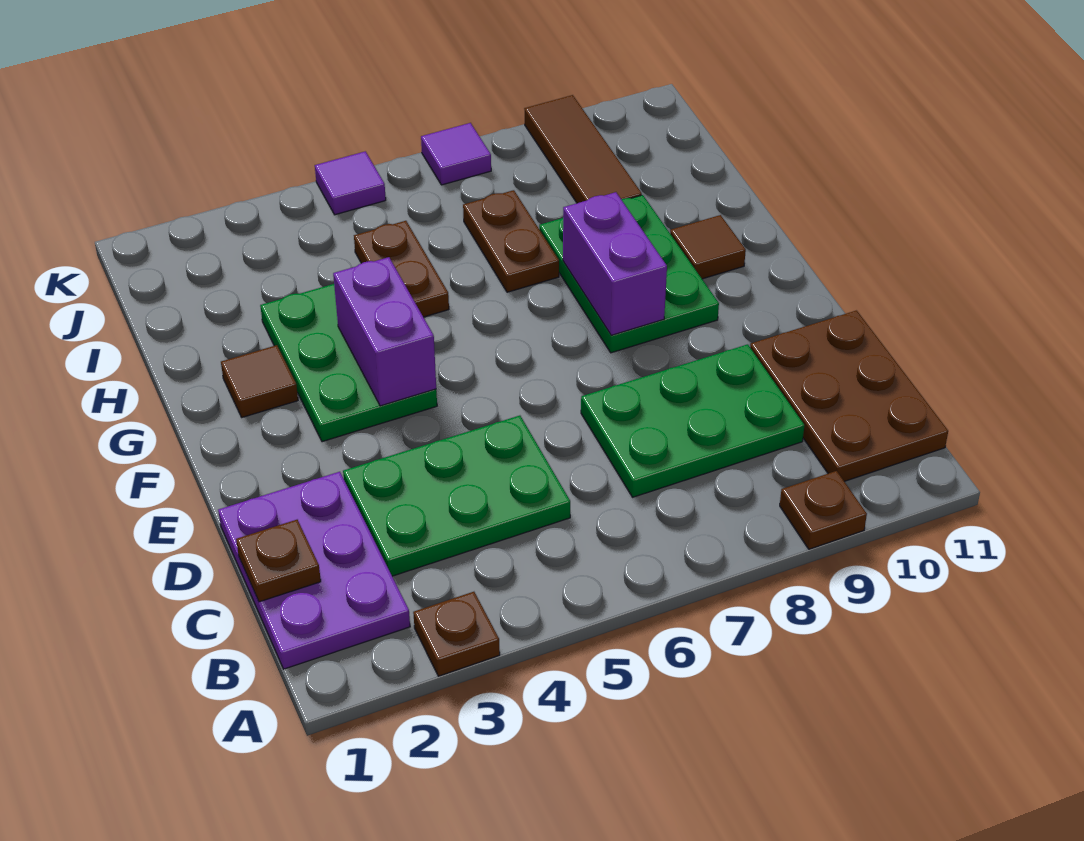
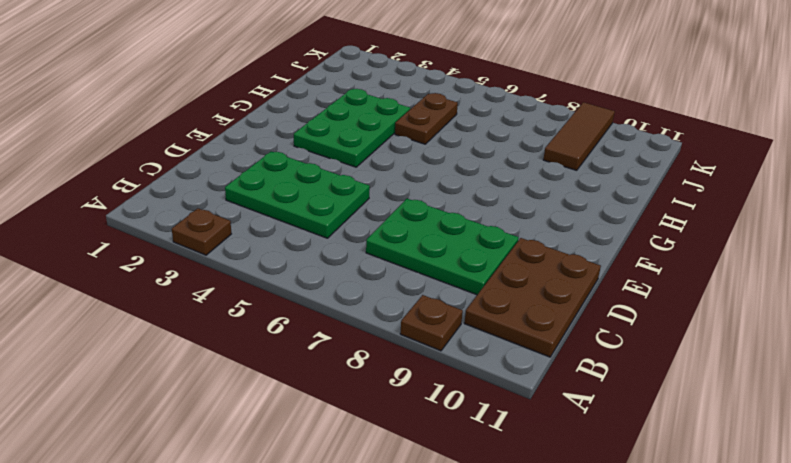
none -> purple plate B1:D2 level 1
none -> green plate F8:H9 level 1
none -> brown tile G2 level 1

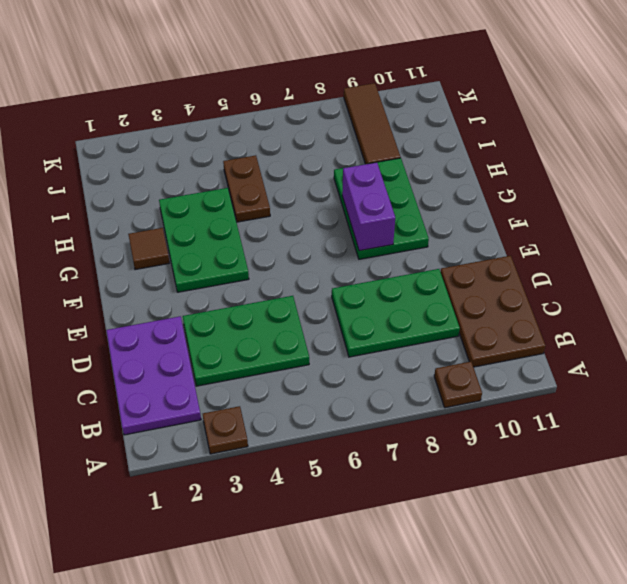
none -> brown tile G10 level 1
none -> brown plate H7:I7 level 1
none -> purple tile K5 level 1

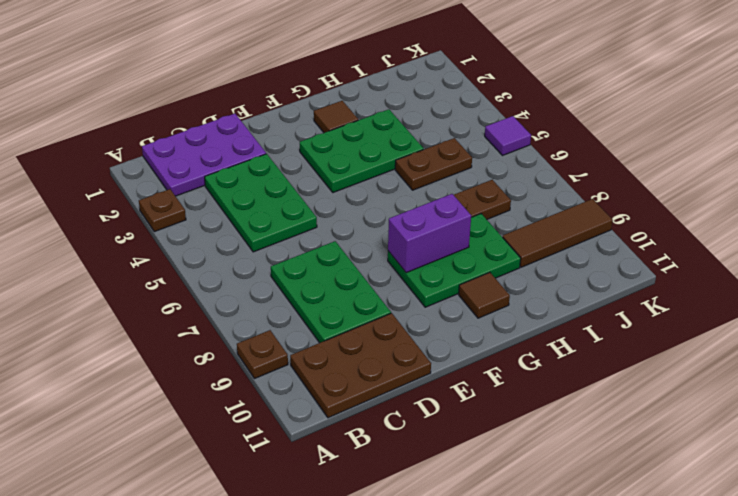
none -> purple tile K7 level 1
none -> brown plate C1 level 2
none -> purple brick F4:G4 level 2

